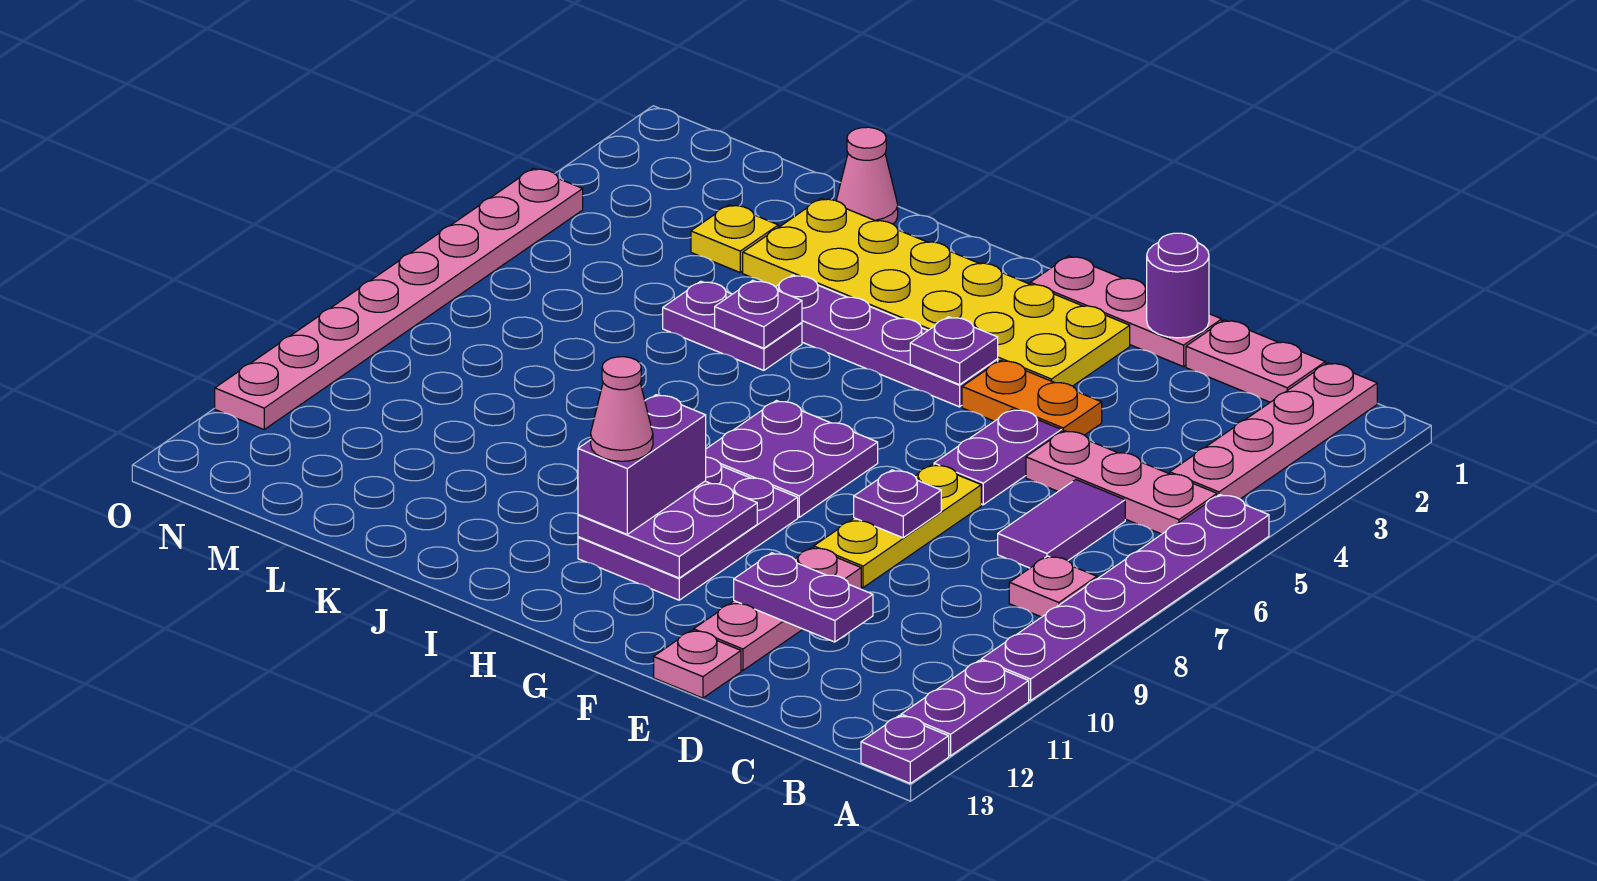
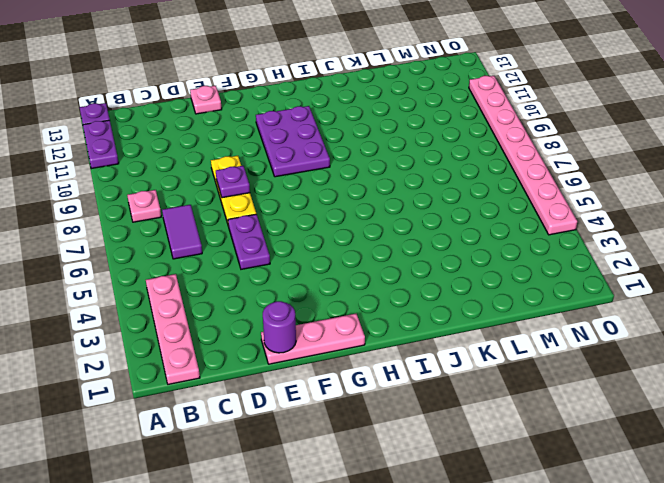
none -> purple plate A5:A10 level 1
none -> pink plate B5:D5 level 1
none -> pink plate C1:D1 level 1
none -> orange plate E4:F4 level 1

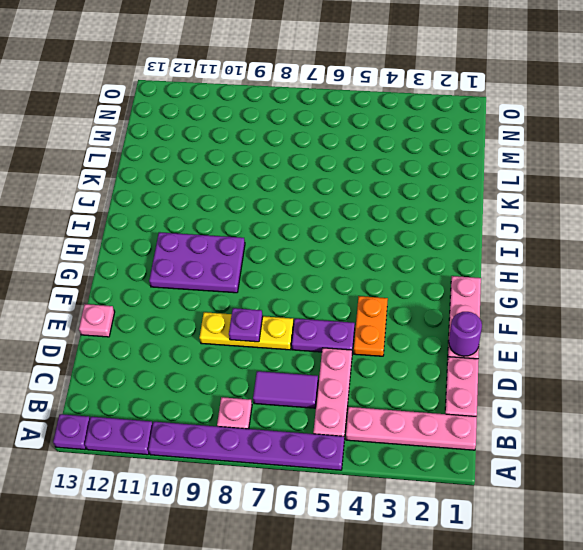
none -> pink plate E10:E12 level 1
none -> yellow plate F2:K3 level 1
none -> purple plate G4:J4 level 1
none -> purple plate G7:H8 level 1

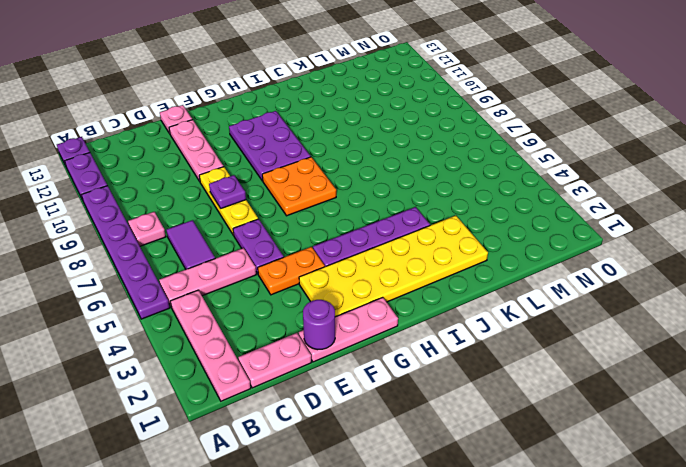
orange plate G7:H8 level 1 -> purple plate G7:H8 level 1
none -> purple plate J5:K5 level 1
none -> pink cone K1 level 1
none -> yellow plate L3 level 1
none -> pink plate O4:O11 level 1

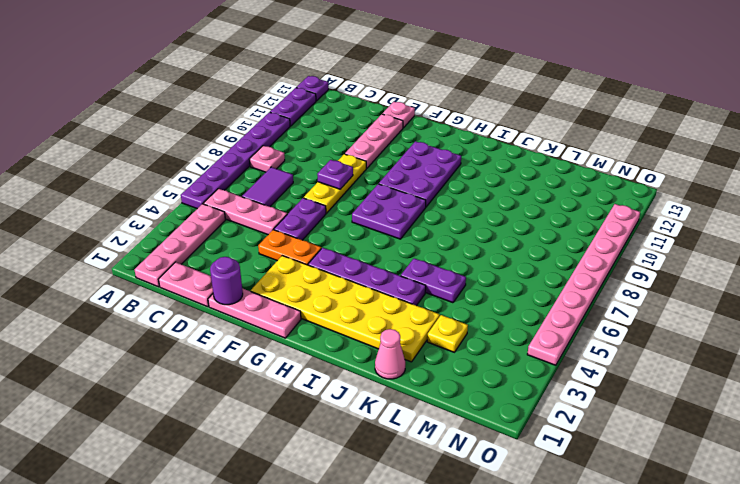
none -> purple plate D11:E11 level 2
none -> purple plate G4 level 2
none -> purple plate G10:H11 level 2
none -> purple plate J5 level 2

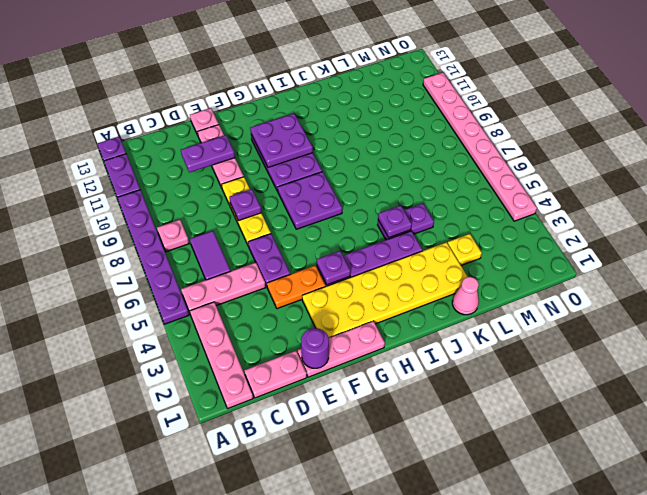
none -> purple brick H10:H11 level 3
none -> pink cone H11 level 4

